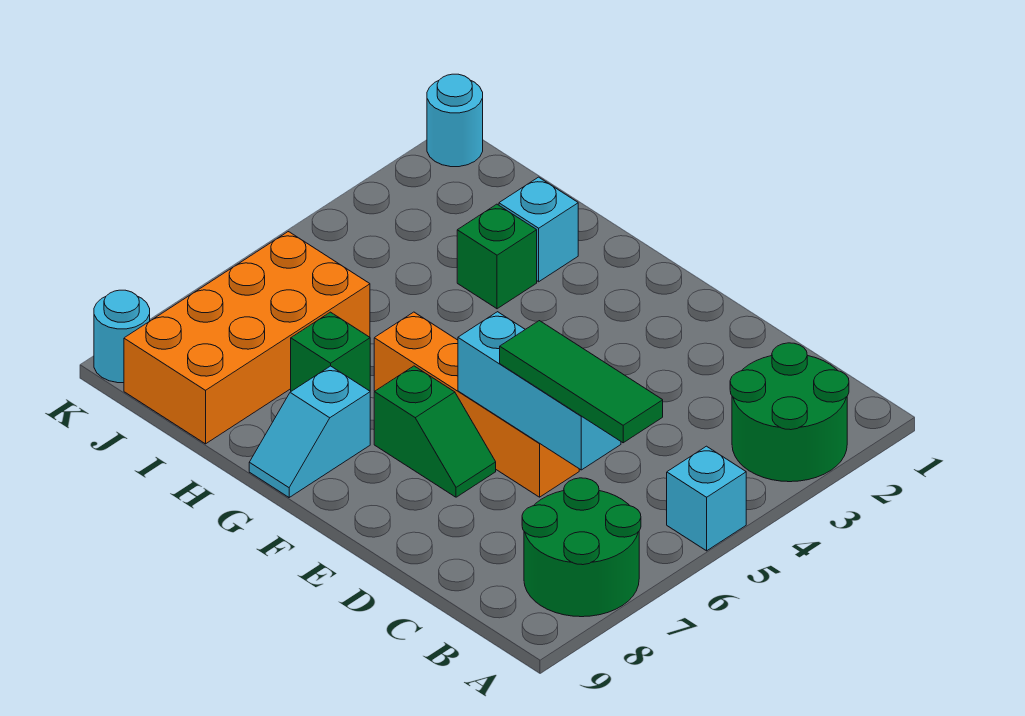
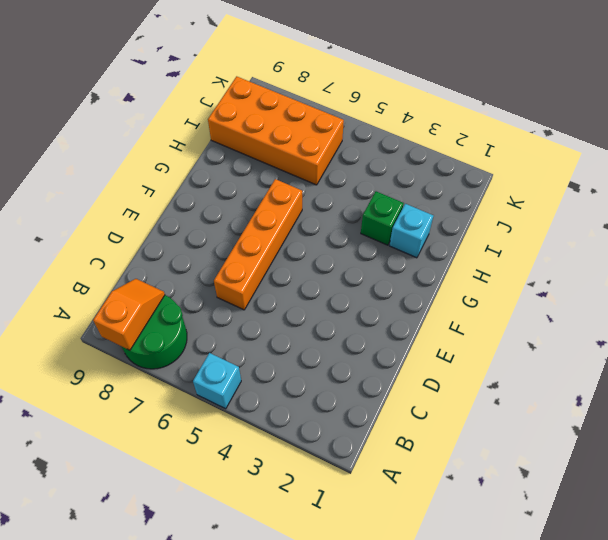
orange slope A8:B8 level 2 top A -> none
none -> green round brick A2:B3 level 1
none -> green slope E7:F7 level 1 top F
none -> cyan slope G8:G9 level 1 top 8

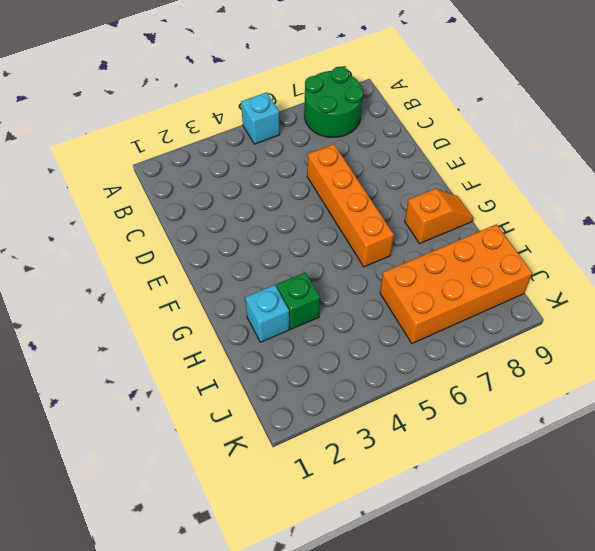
orange slope G8:G9 level 1 top 8 -> cyan slope G8:G9 level 1 top 8
none -> green round brick A2:B3 level 1
none -> green slope E7:F7 level 1 top F
none -> green brick H7 level 1

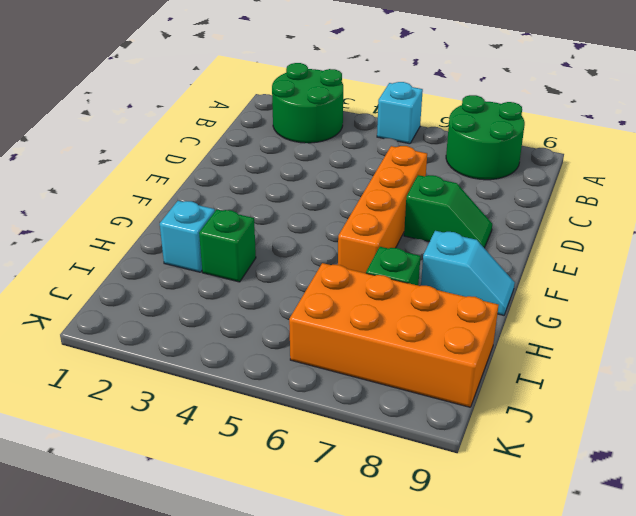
green slope E7:E8 level 1 top 7 -> green slope E7:F7 level 1 top F
none -> cyan round brick K1 level 1
none -> cyan round brick K9 level 1
none -> cyan brick C6:E6 level 2

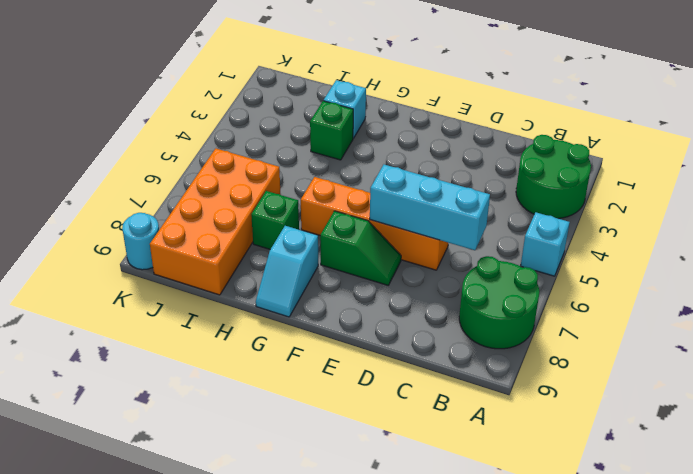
none -> cyan round brick K1 level 1
none -> green tile B6:D6 level 3

